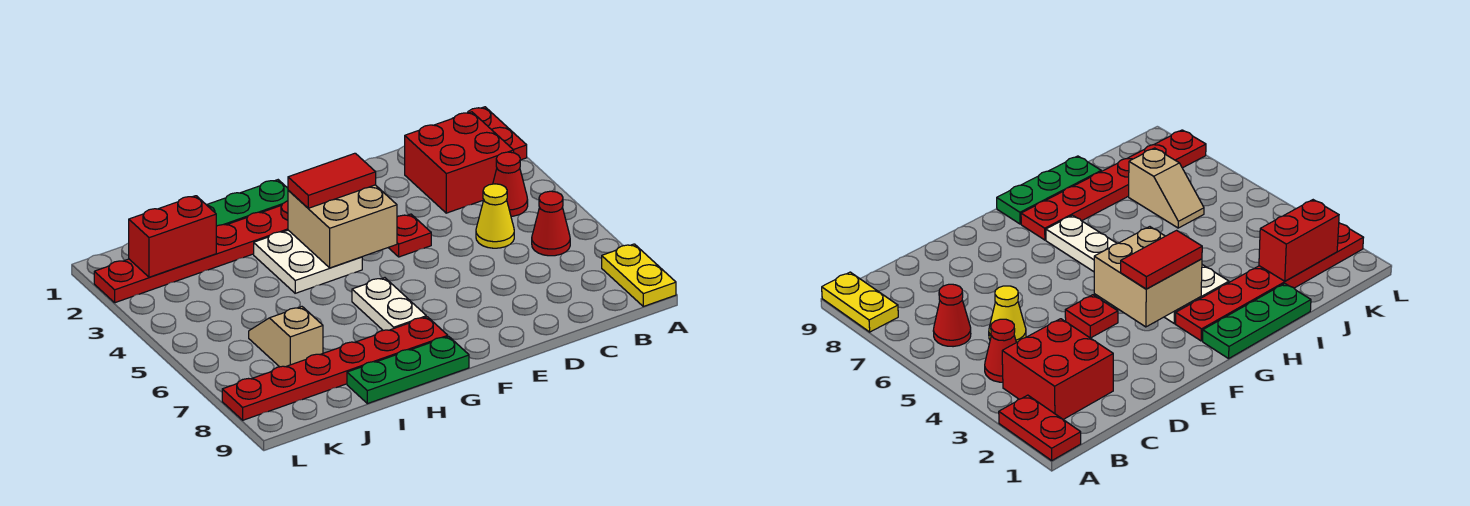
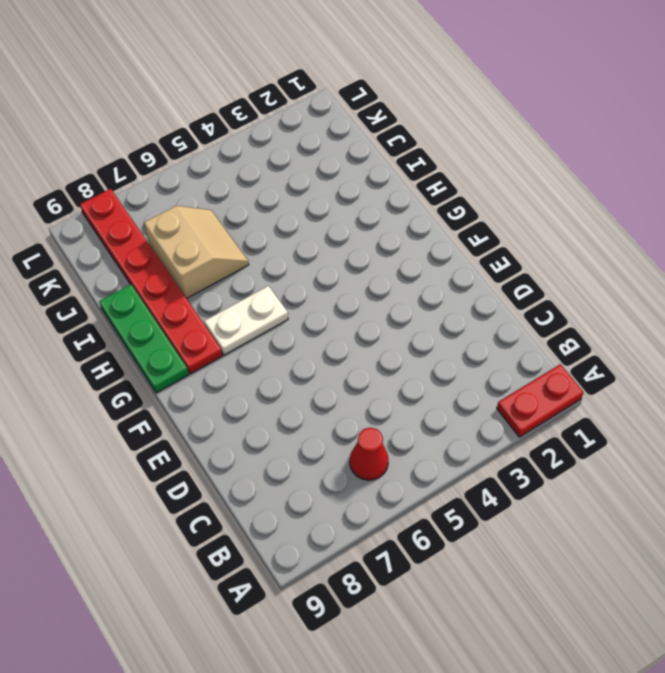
tan slope I6:J7 level 1 top 7 -> tan slope J6:J7 level 1 top 7
none -> yellow plate A8:A9 level 1
none -> red brick B2:C3 level 1
none -> red cone B4 level 1

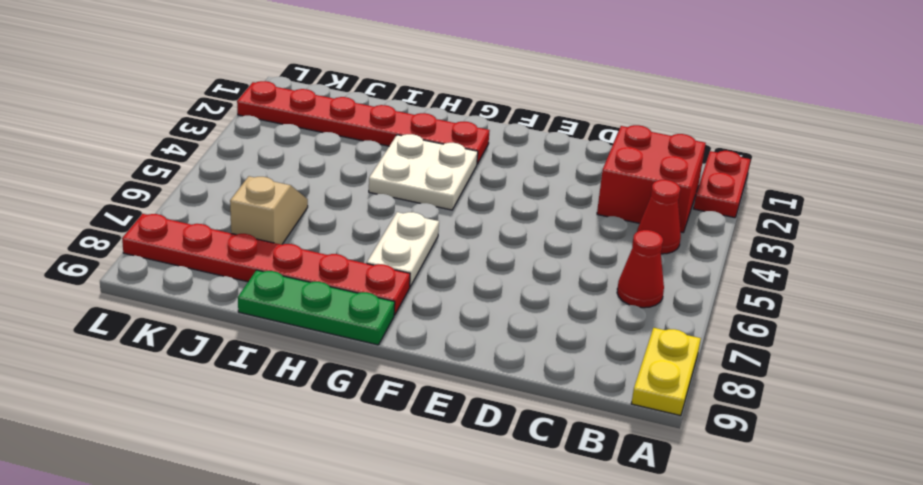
none -> yellow cone C5 level 1
none -> red plate E4 level 1
none -> green plate G1:I1 level 1

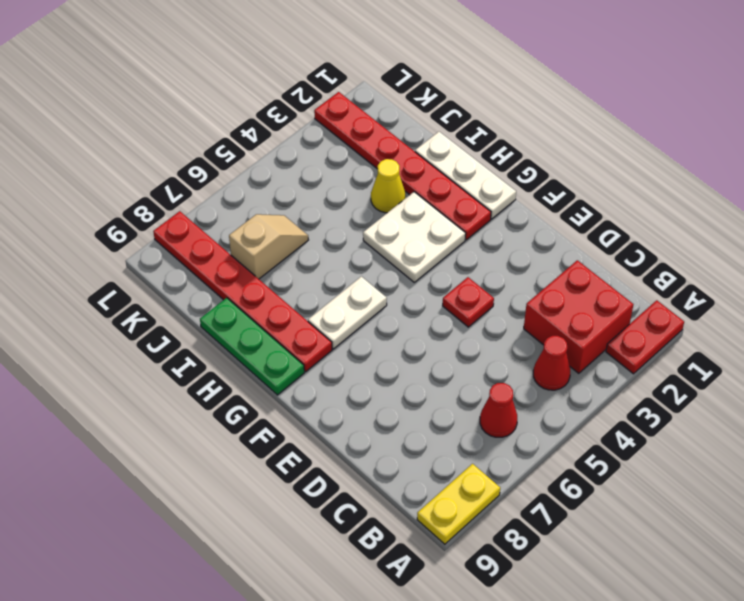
white plate G1:I1 level 1 -> green plate G1:I1 level 1
yellow cone I3 level 1 -> yellow cone C5 level 1
none -> tan brick F3:G4 level 2
none -> red brick J2:K2 level 2
none -> red tile F3:G3 level 3

